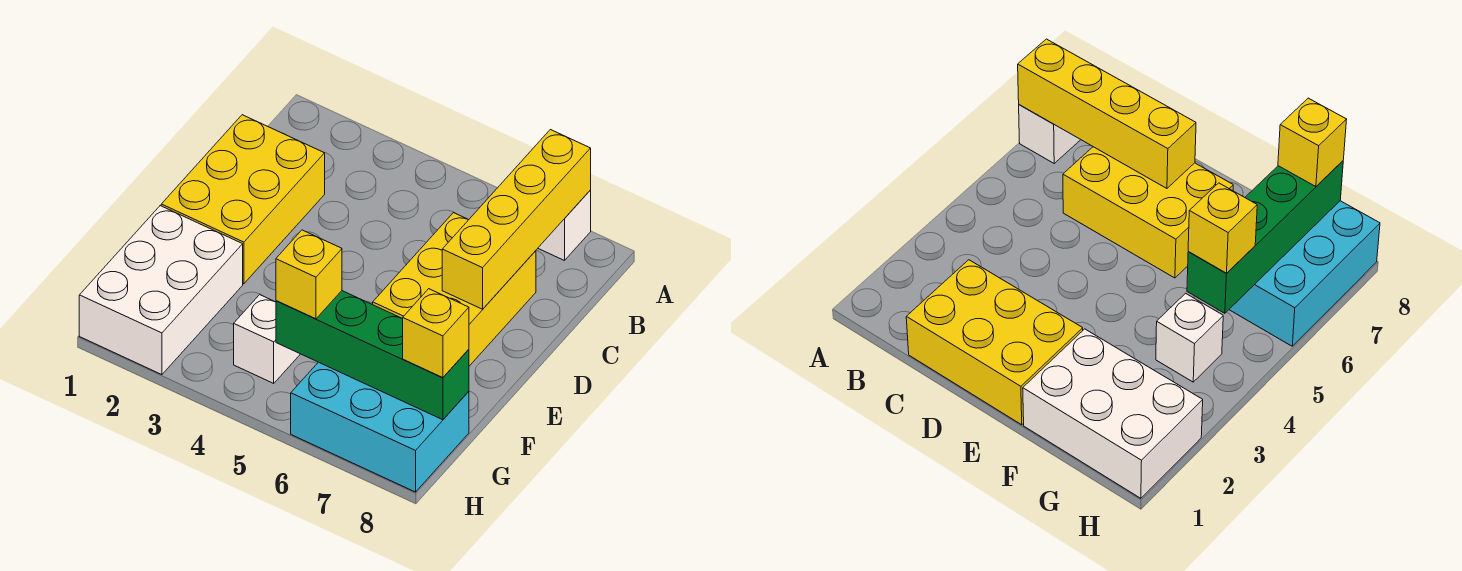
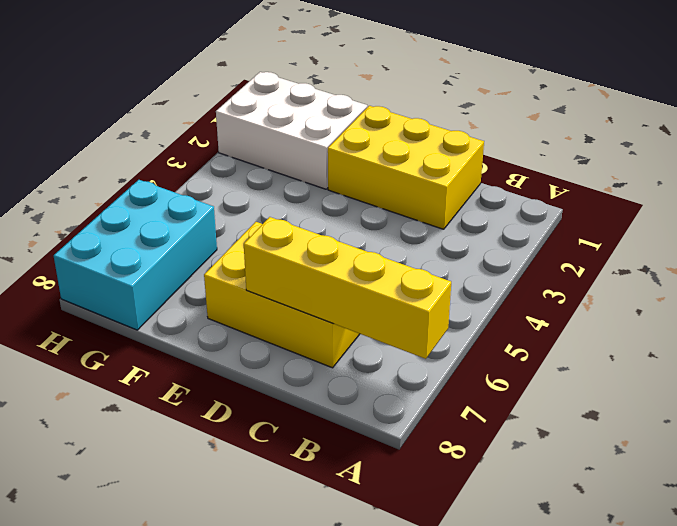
none -> white brick A7 level 1
none -> white brick G4 level 1

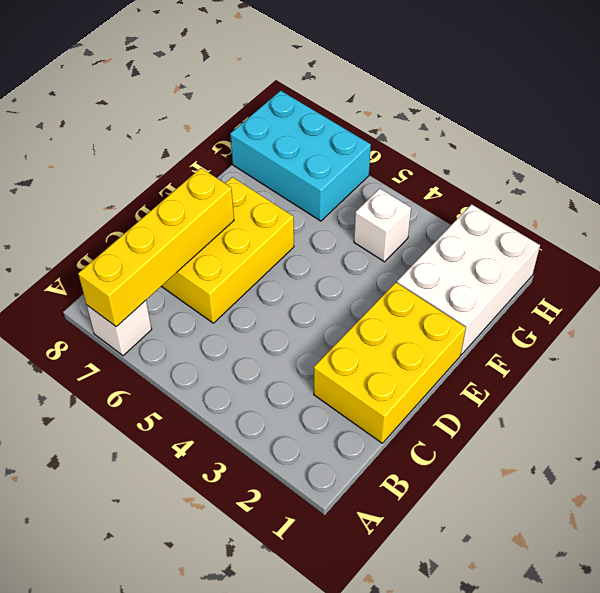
none -> green brick G5:G8 level 2
none -> yellow brick G5 level 3

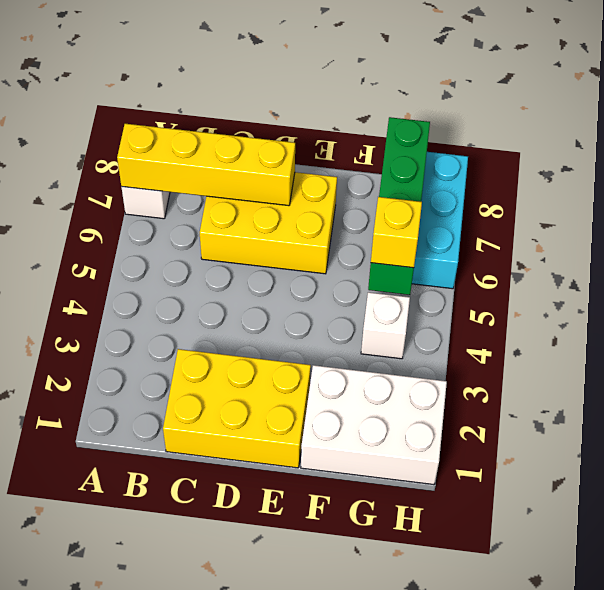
none -> yellow brick G8 level 3

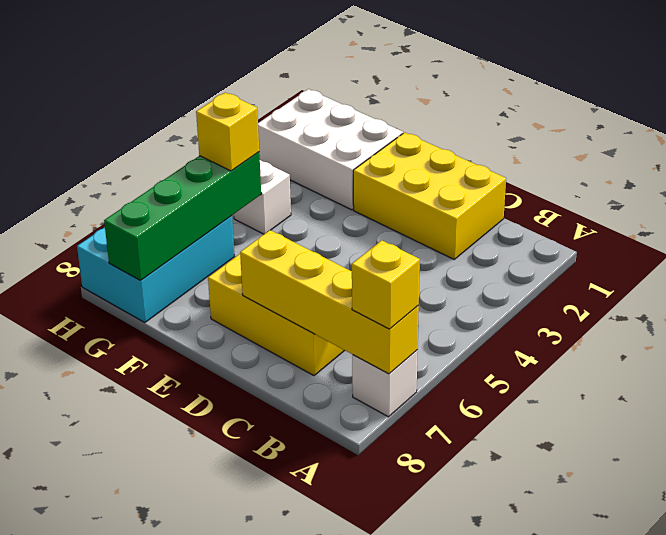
yellow brick A7 level 3 -> yellow brick G8 level 3

